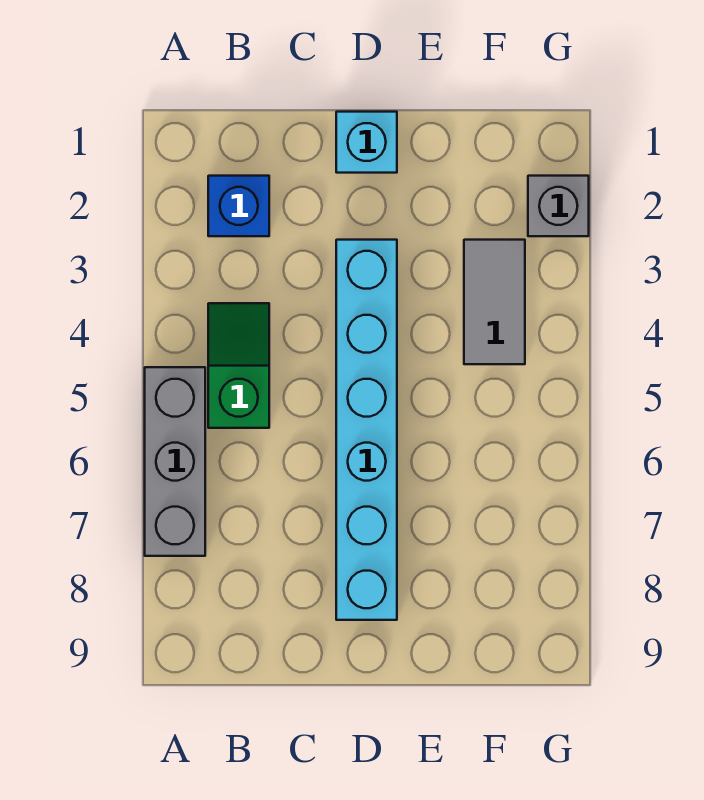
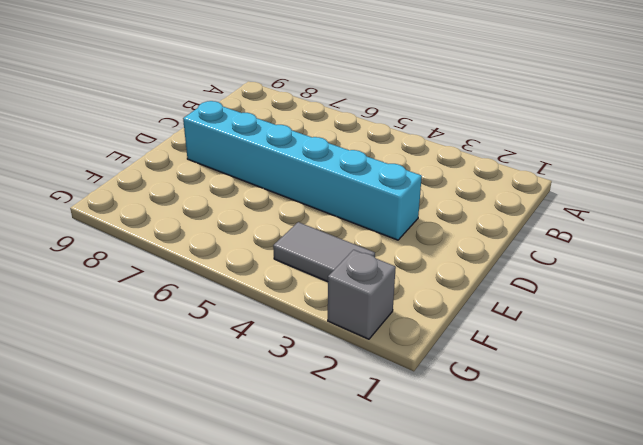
none -> grey brick A5:A7 level 1
none -> blue brick B2 level 1

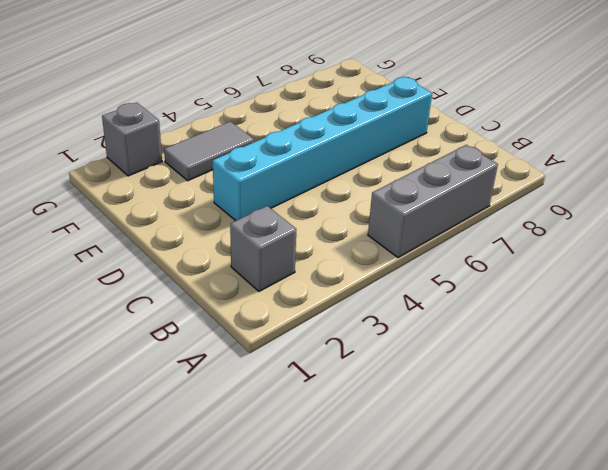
grey brick B2 level 1 -> blue brick B2 level 1
none -> green slope B4:B5 level 1 top 5
none -> cyan brick D1 level 1

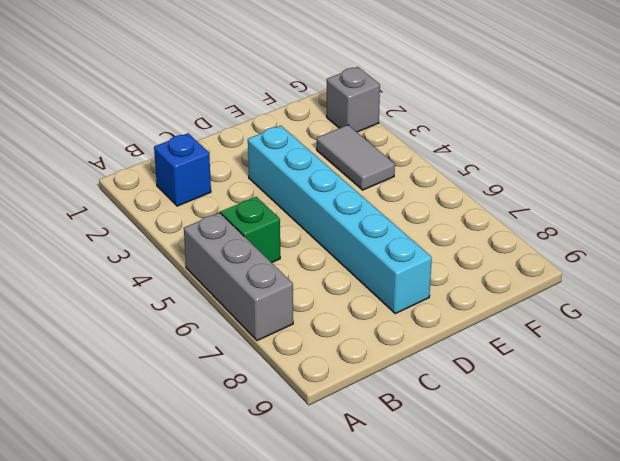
none -> cyan brick D1 level 1

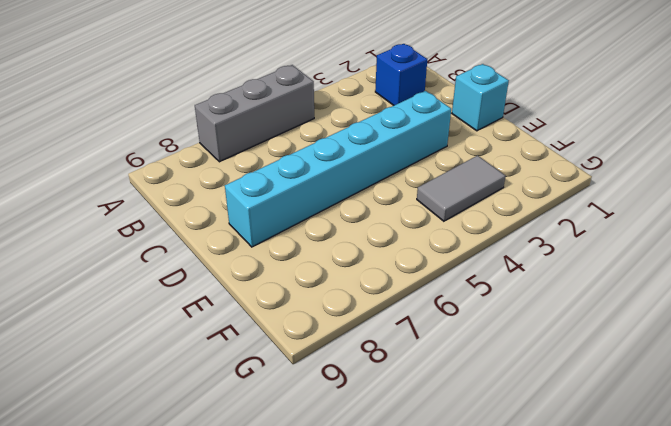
none -> green slope B4:B5 level 1 top 5
none -> grey brick G2 level 1

